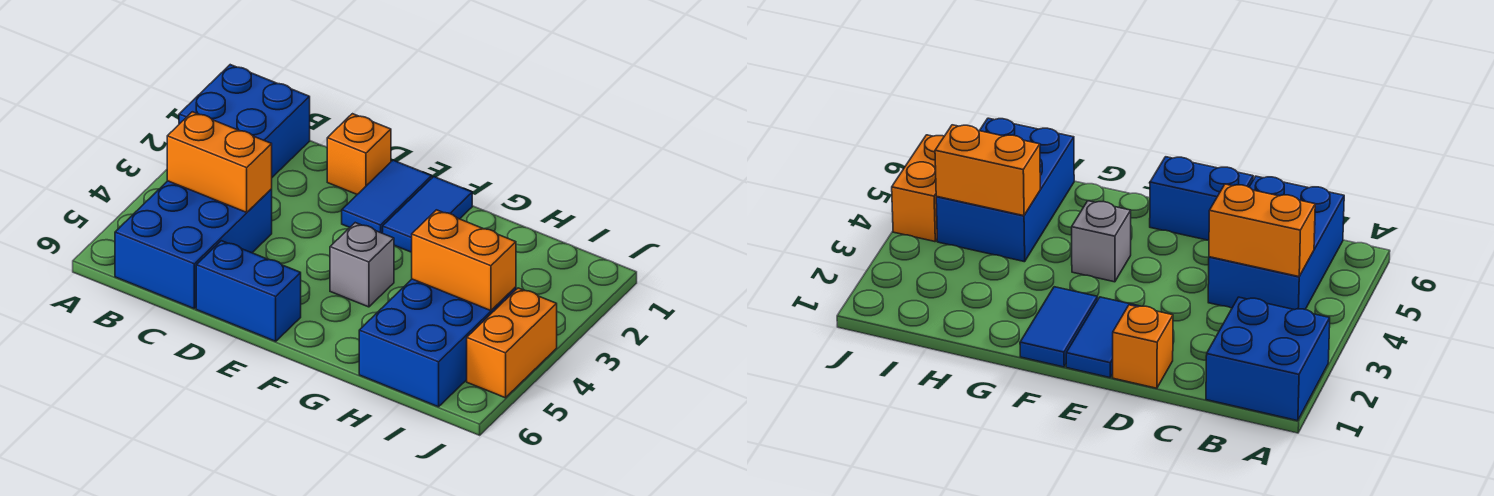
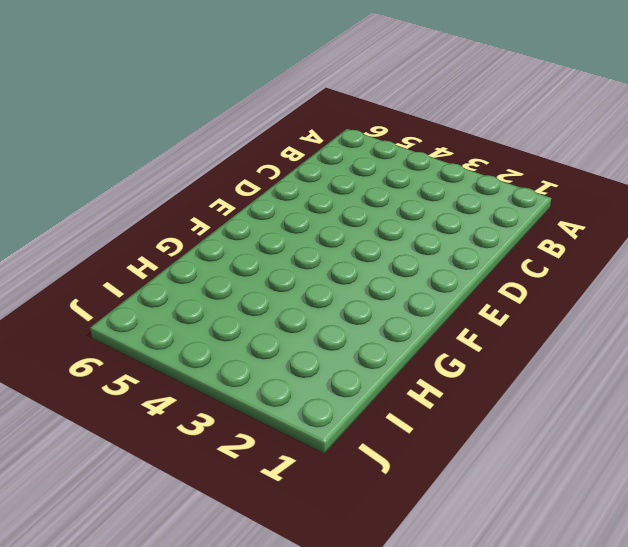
none -> blue brick A1:B2 level 1
none -> blue brick B4:C6 level 1

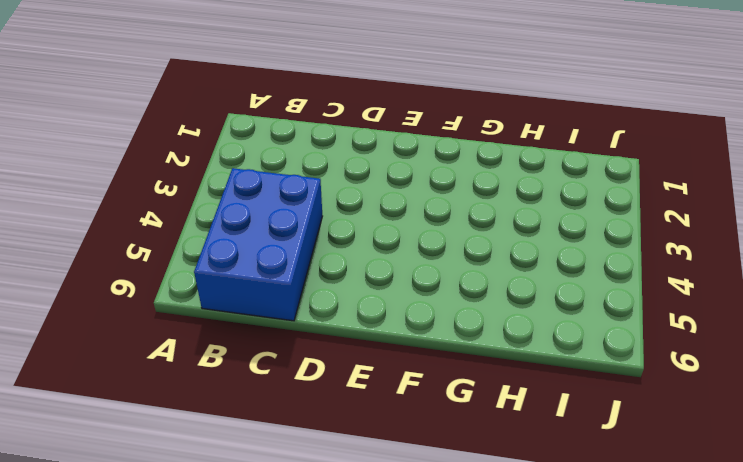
none -> blue brick A1:B2 level 1
none -> orange brick D1 level 1

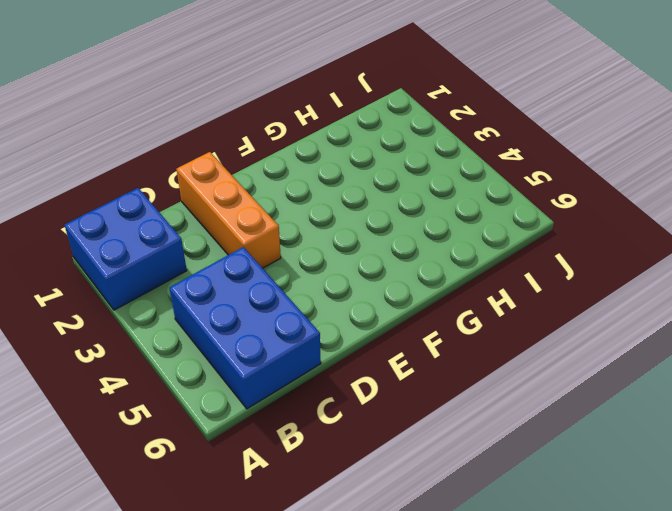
orange brick D1:D3 level 1 -> orange brick D1 level 1
none -> blue brick D6:E6 level 1
none -> blue tile E1:E2 level 1

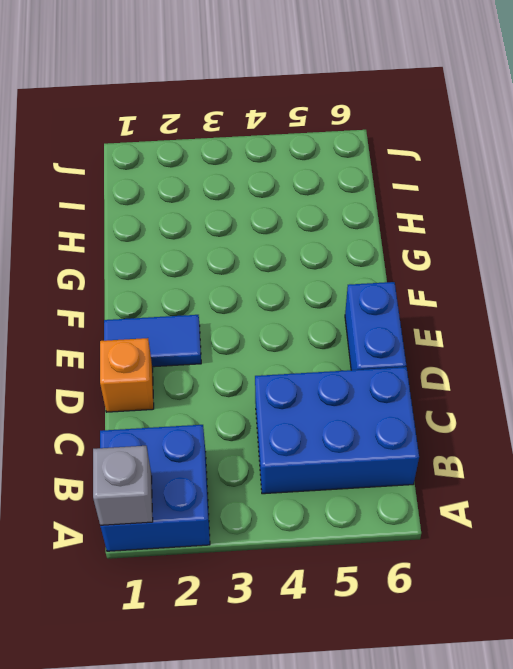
grey brick A1 level 2 -> grey brick F4 level 1
none -> blue tile F1:F2 level 1
none -> blue brick H4:I6 level 1

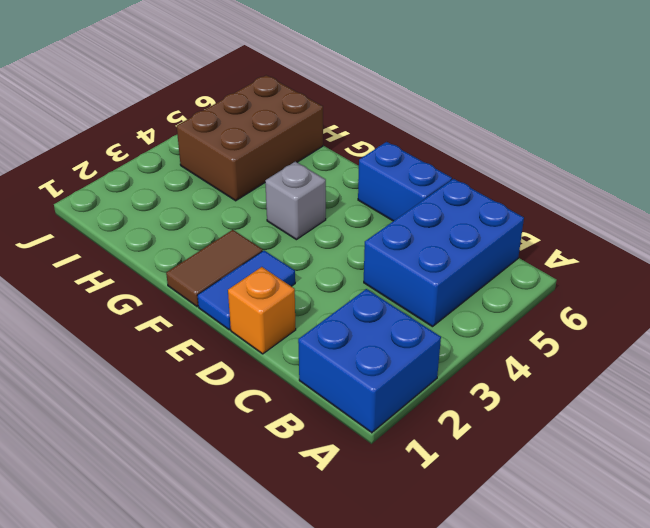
brown tile F1:F2 level 1 -> blue tile F1:F2 level 1
brown brick H4:I6 level 1 -> blue brick H4:I6 level 1
none -> orange brick J4:J5 level 1
none -> orange brick B4:C4 level 2

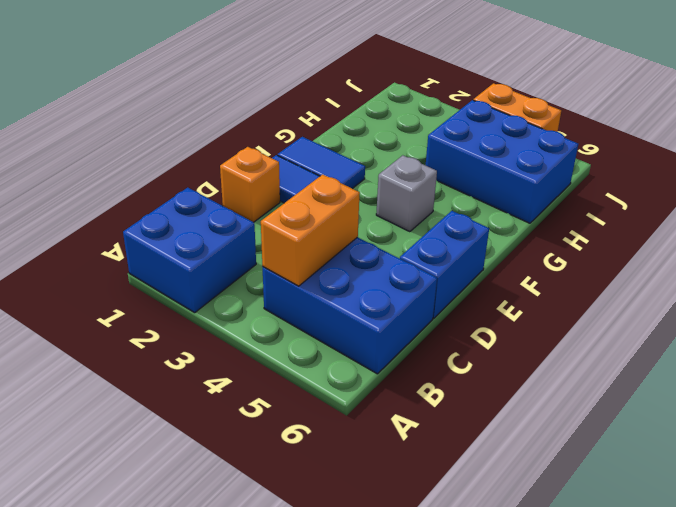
none -> orange brick H4:I4 level 2

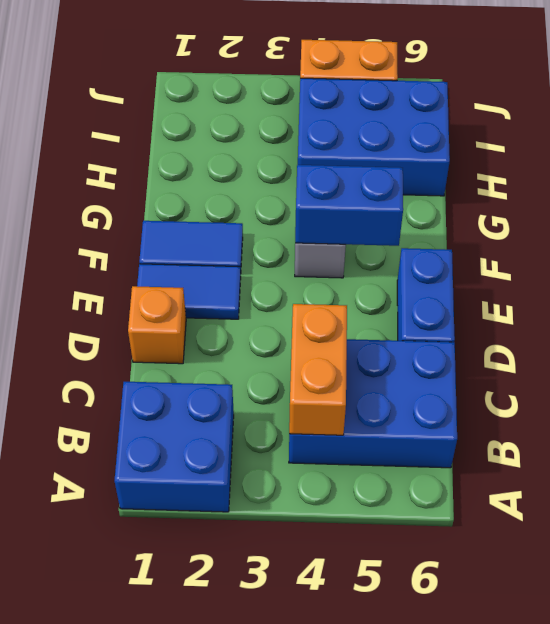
blue brick F4:F5 level 2 -> none
none -> orange brick H4:I4 level 2

